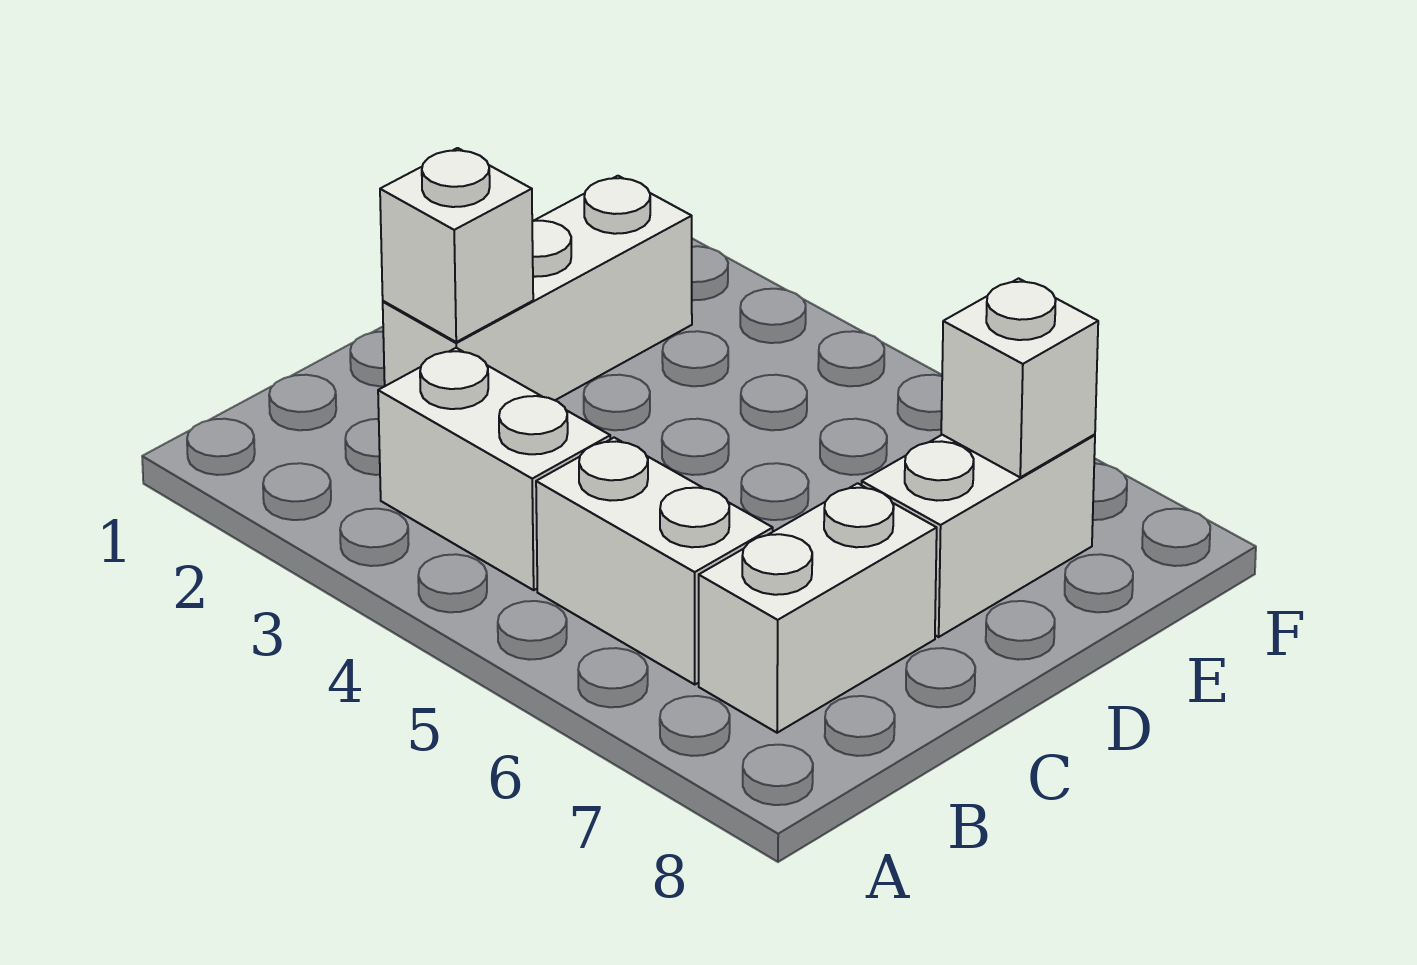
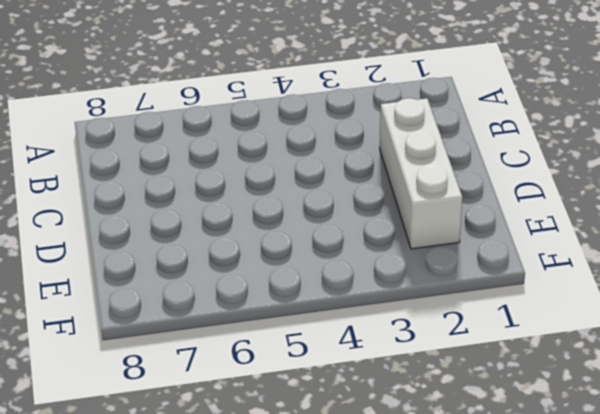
none -> white brick B3:B4 level 1
none -> white brick B5:B6 level 1

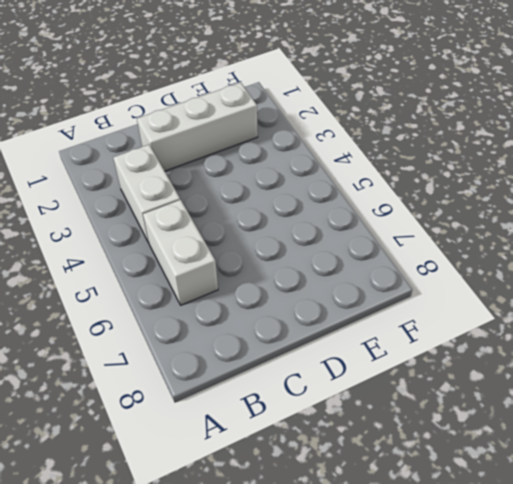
none -> white brick B7:C7 level 1
none -> white brick D7:E7 level 1

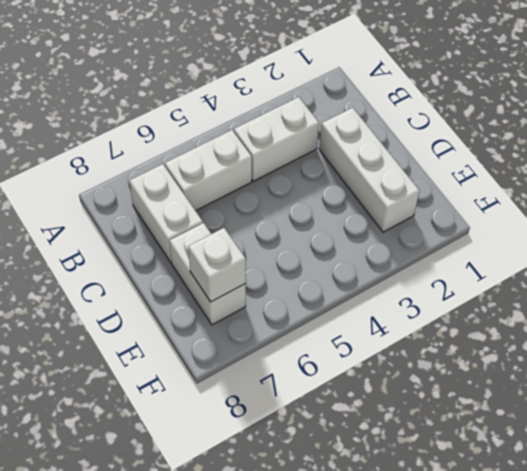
none -> white brick C2 level 2

